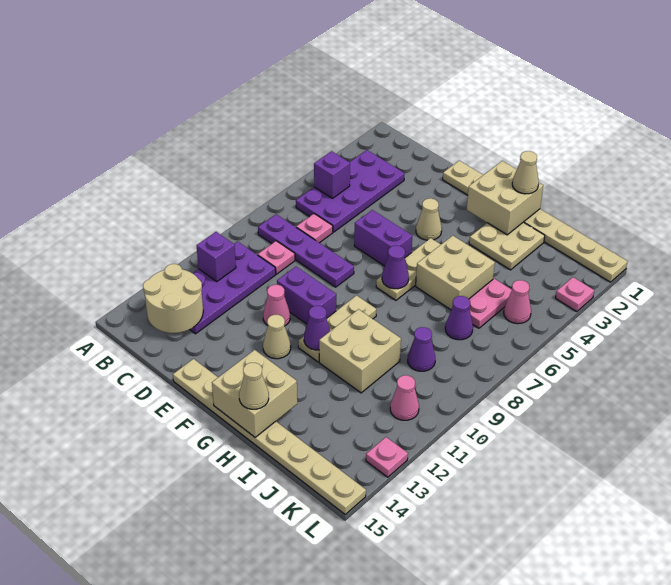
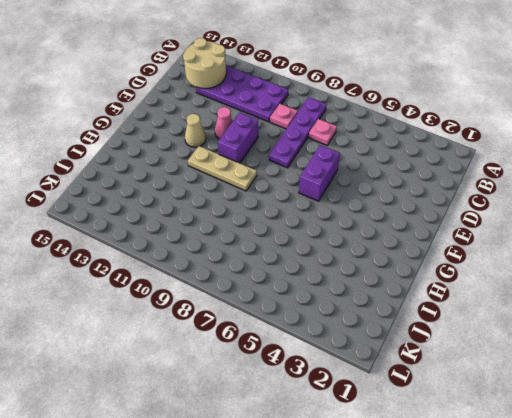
none -> purple plate B3:C6 level 1
none -> tan plate E1:L1 level 1
none -> tan plate E15:L15 level 1
none -> tan cone F4 level 1

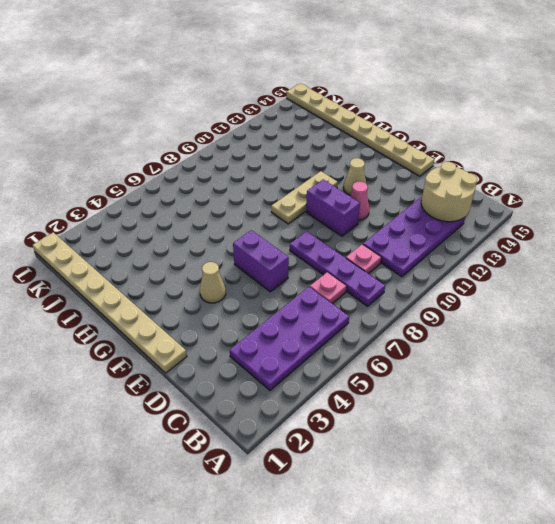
none -> tan plate G5:G7 level 1
none -> tan plate H2:I3 level 1
none -> tan brick H5:I6 level 1
none -> tan brick H10:I11 level 1

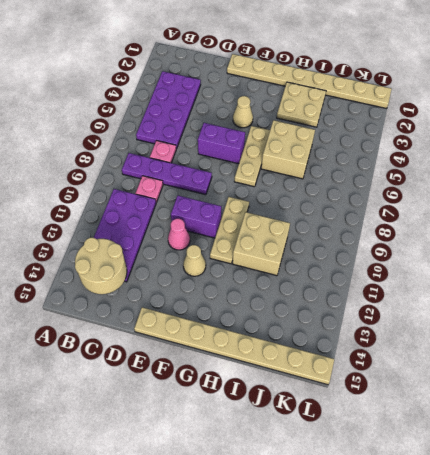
none -> pink plate J5:J6 level 1
none -> purple cone J7 level 1
none -> purple cone J9 level 1
none -> pink cone K5 level 1

